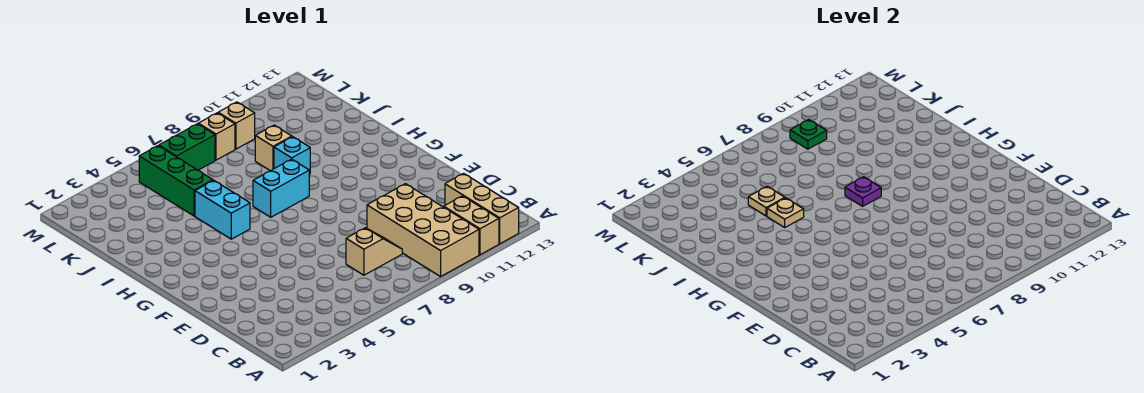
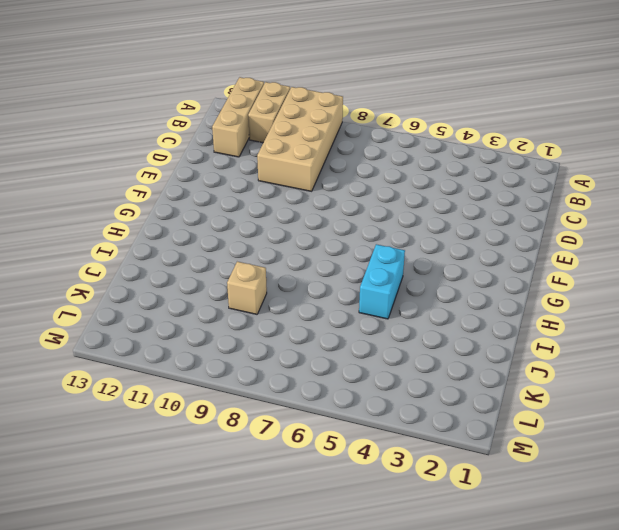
none -> tan slope C7:C8 level 1 top 7
none -> cyan brick H7:H8 level 1
none -> cyan brick I9 level 1

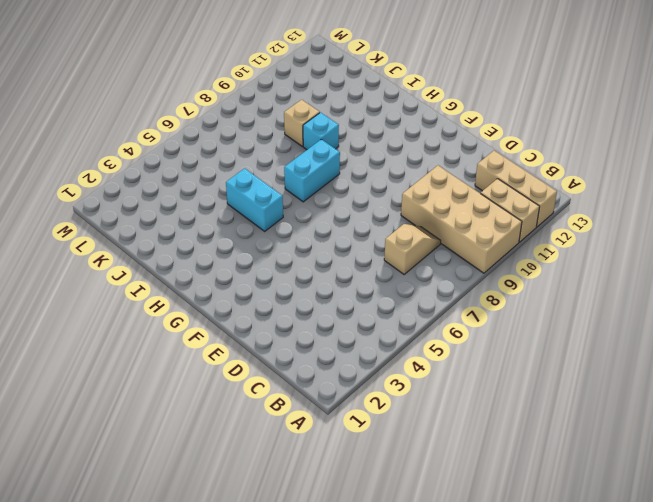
none -> green brick J5:L5 level 1
none -> green brick L6:L7 level 1
none -> tan brick L8 level 1

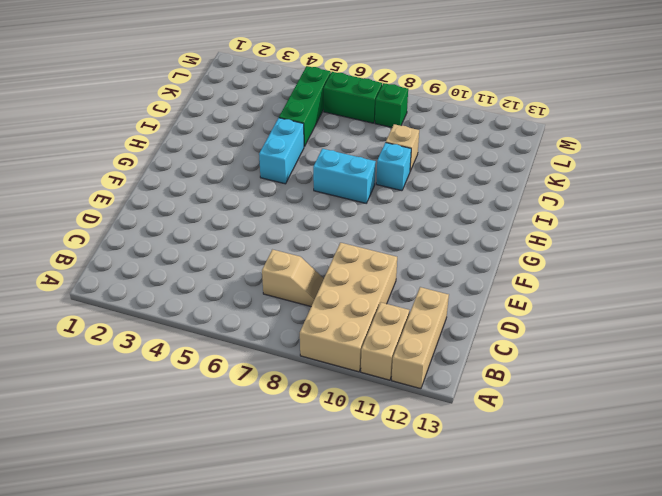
green brick L8 level 1 -> tan brick L8 level 1
none -> tan brick L9 level 1
none -> purple plate H8 level 2
none -> tan plate I5 level 2

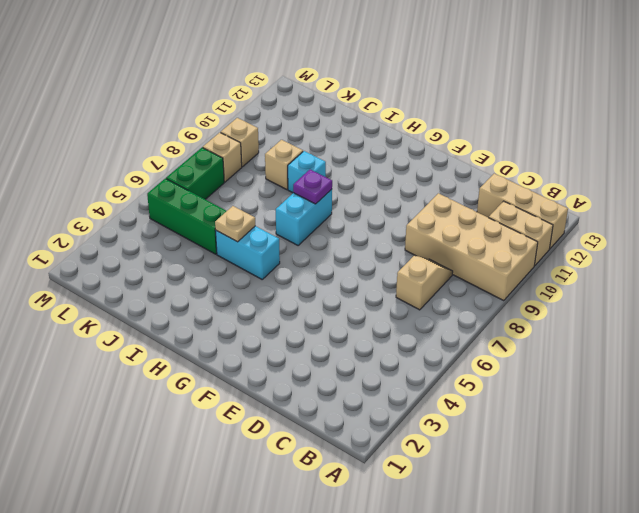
none -> tan plate J5 level 2
none -> green plate L9 level 2

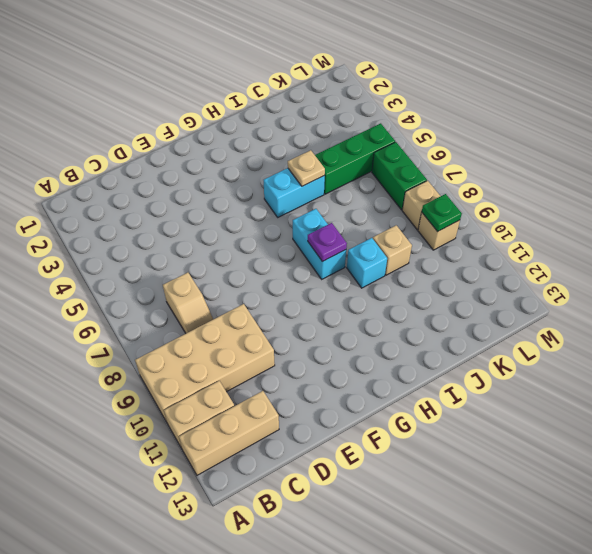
none -> tan plate J5 level 2

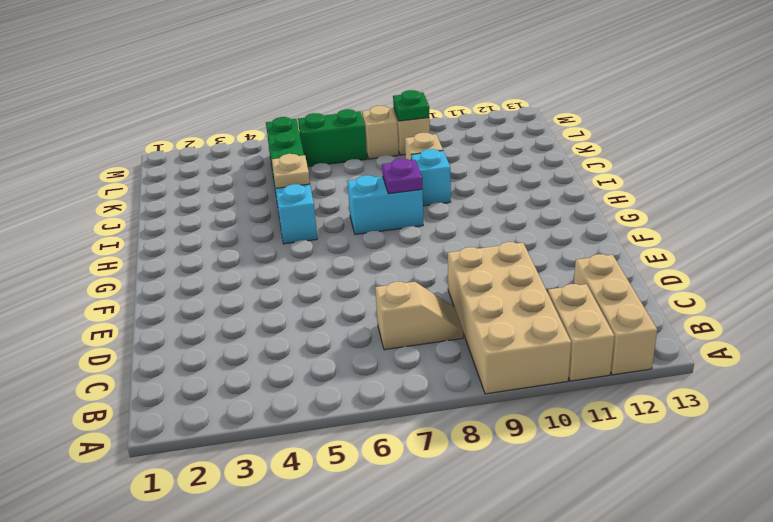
none -> tan plate J5 level 2

